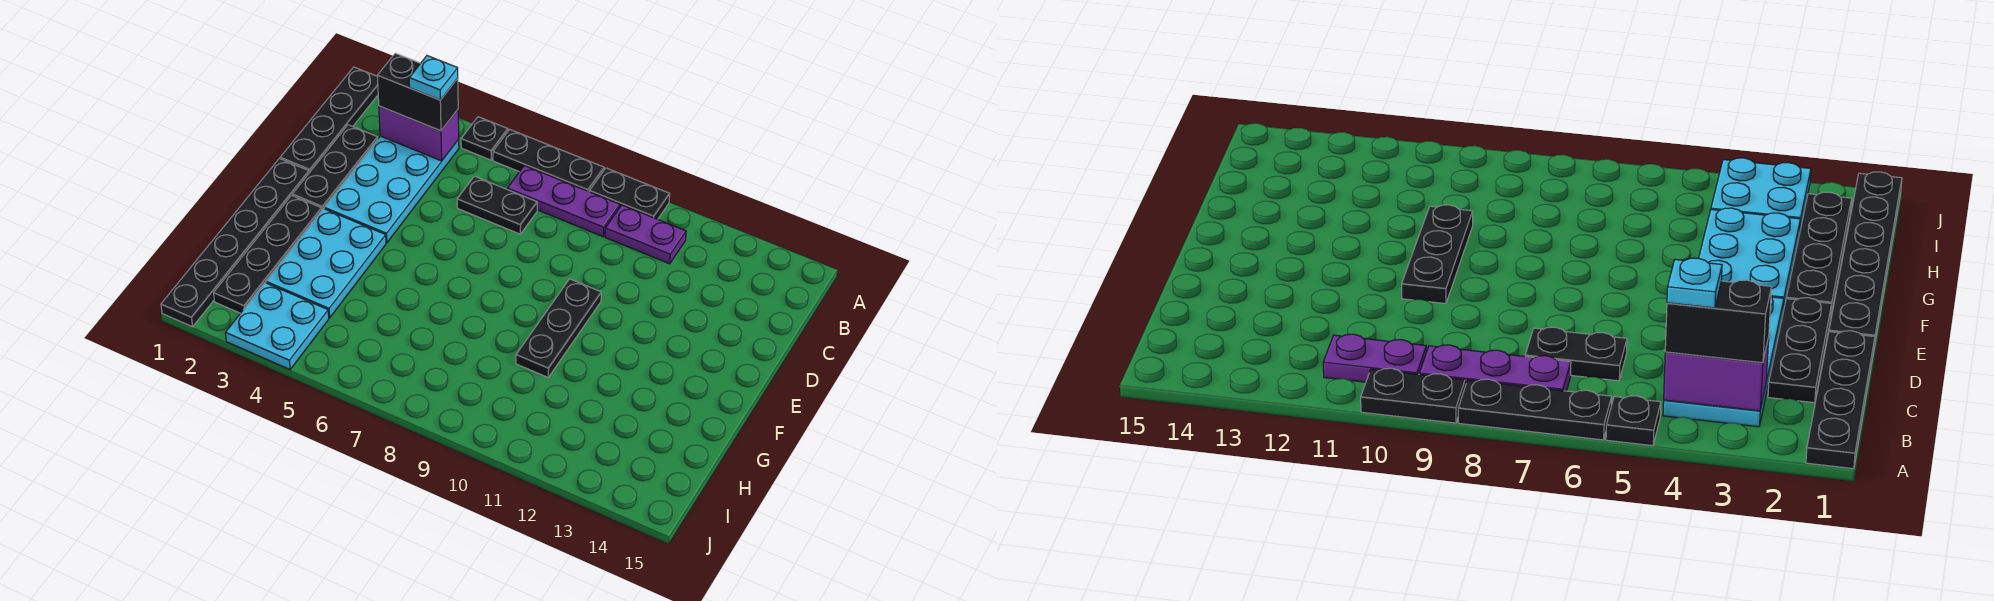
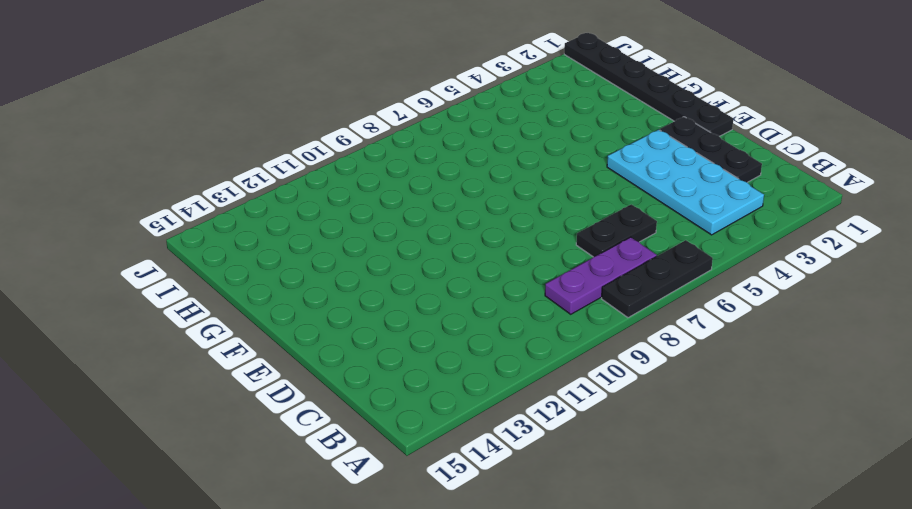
none -> black plate A1:D1 level 1
none -> black plate A5 level 1
none -> black plate A9:A10 level 1

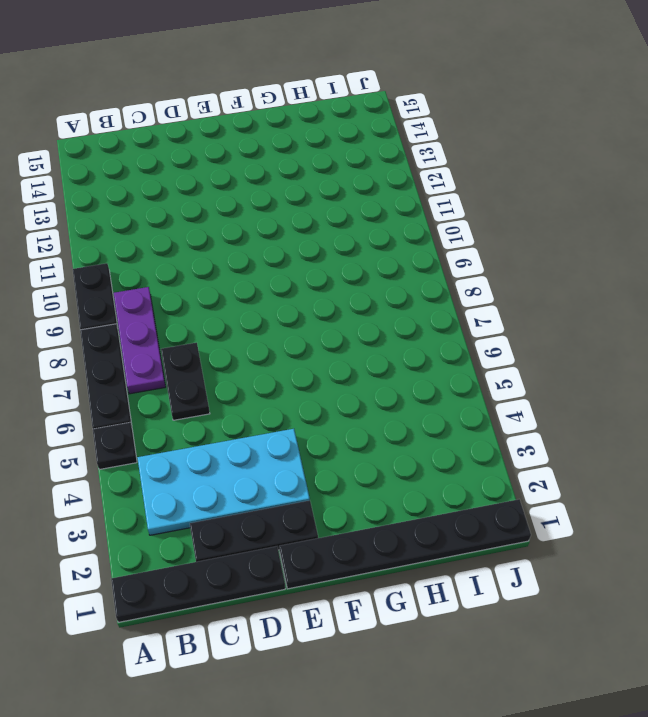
none -> purple plate B10:B11 level 1
none -> black plate E10:G10 level 1
none -> black plate F2:I2 level 1

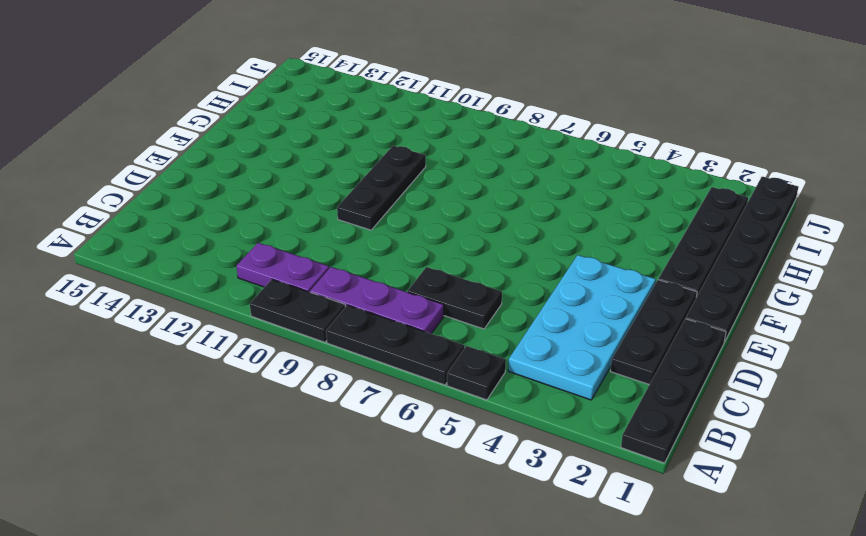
none -> cyan plate F3:H4 level 1
none -> cyan plate I3:J4 level 1
none -> purple brick B3:B4 level 2

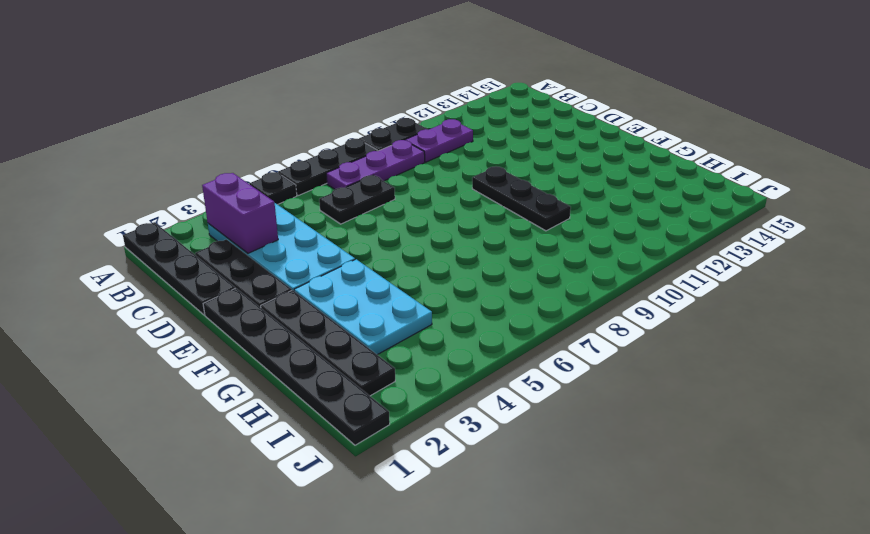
purple brick B3:C3 level 2 -> purple brick B3:B4 level 2
none -> cyan plate I3:J4 level 1
none -> black brick B3:B4 level 3
none -> cyan plate B4 level 4

